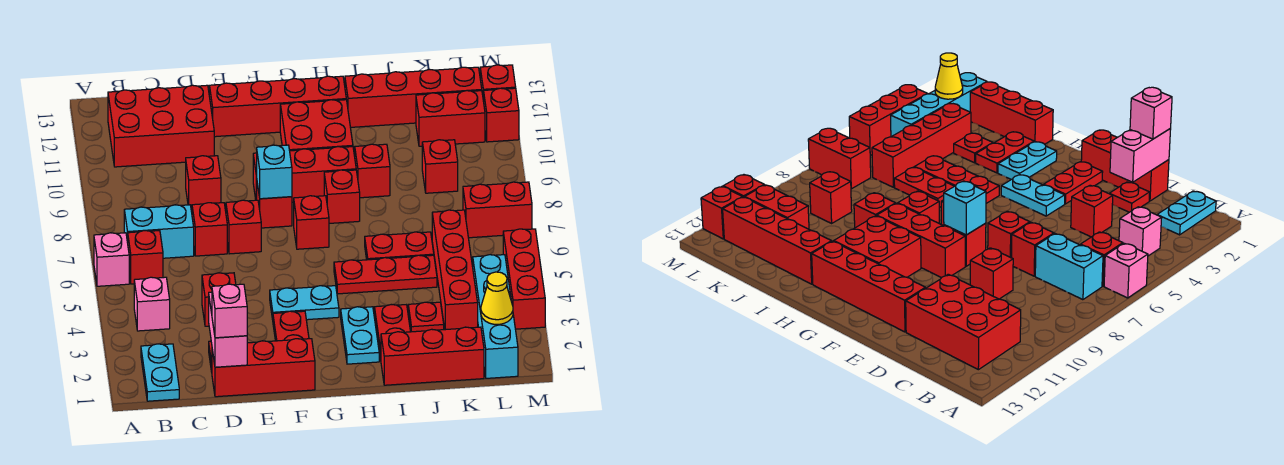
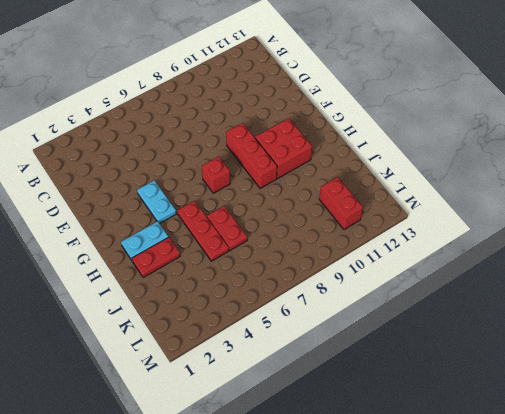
none -> pink brick A6 level 1
none -> cyan plate B1:B2 level 1
none -> pink brick B4 level 1
none -> red brick B6 level 1

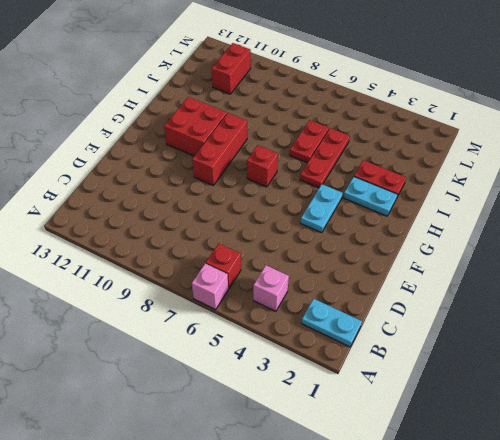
none -> cyan brick B7:C7 level 1
none -> red brick B11:D12 level 1
none -> red brick D1:F1 level 1
none -> red plate D2 level 1

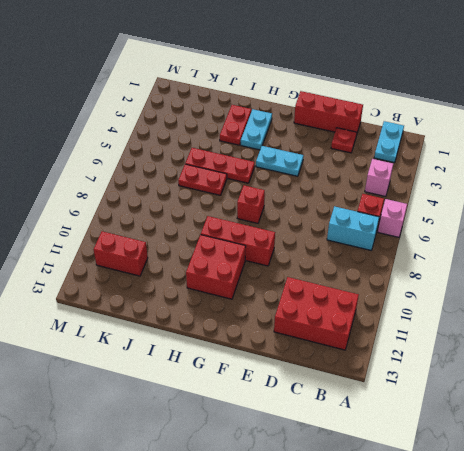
none -> red brick D4 level 1
none -> red brick D7 level 1
none -> red brick D9 level 1
none -> red brick E7 level 1

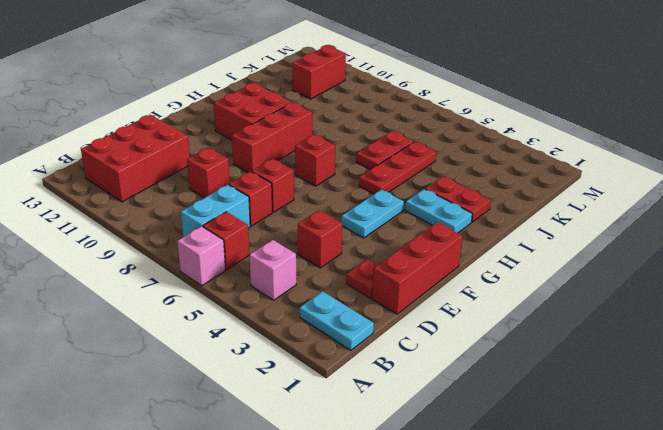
none -> red brick E12:H12 level 1
none -> red plate F2:F3 level 1
none -> red brick F8 level 1
none -> red brick H8 level 1

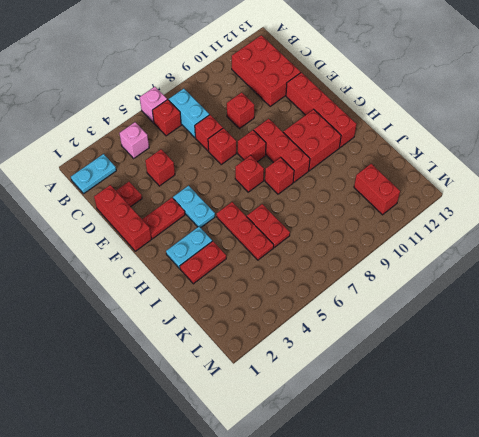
none -> red brick I1:K1 level 1
none -> red brick I9 level 1
none -> red brick I12:L12 level 1
none -> red plate J3 level 1

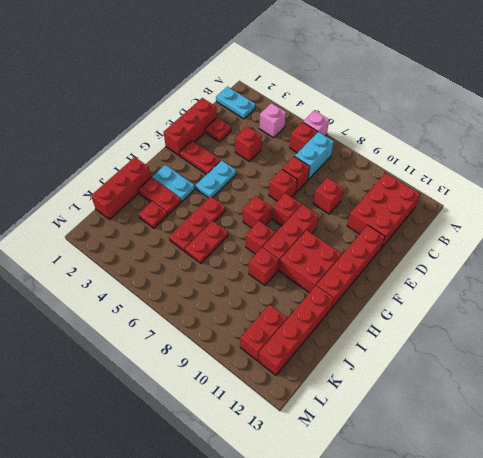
none -> red brick K3:K6 level 1
none -> red brick K9 level 1
none -> cyan brick L1:L4 level 1
none -> red brick L7:M7 level 1

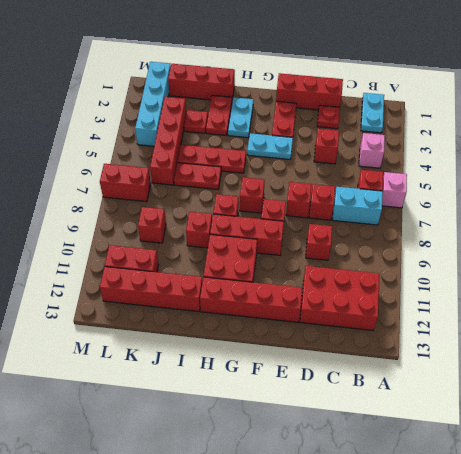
none -> red brick M3:M5 level 1
none -> red brick M11 level 1
none -> red brick M12 level 1
none -> pink brick D1:D2 level 2

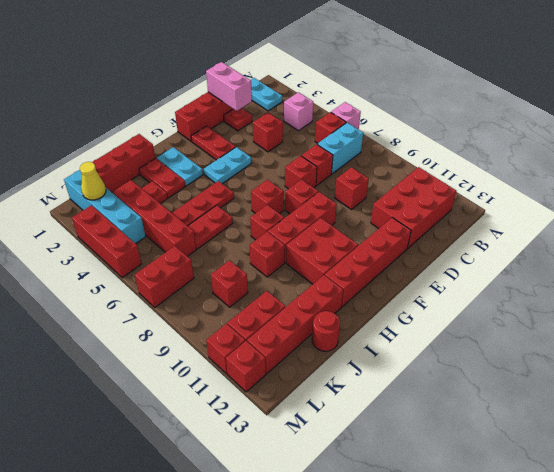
red round brick J13 level 1 -> none
none -> cyan brick F8 level 2
none -> pink brick D1 level 3

